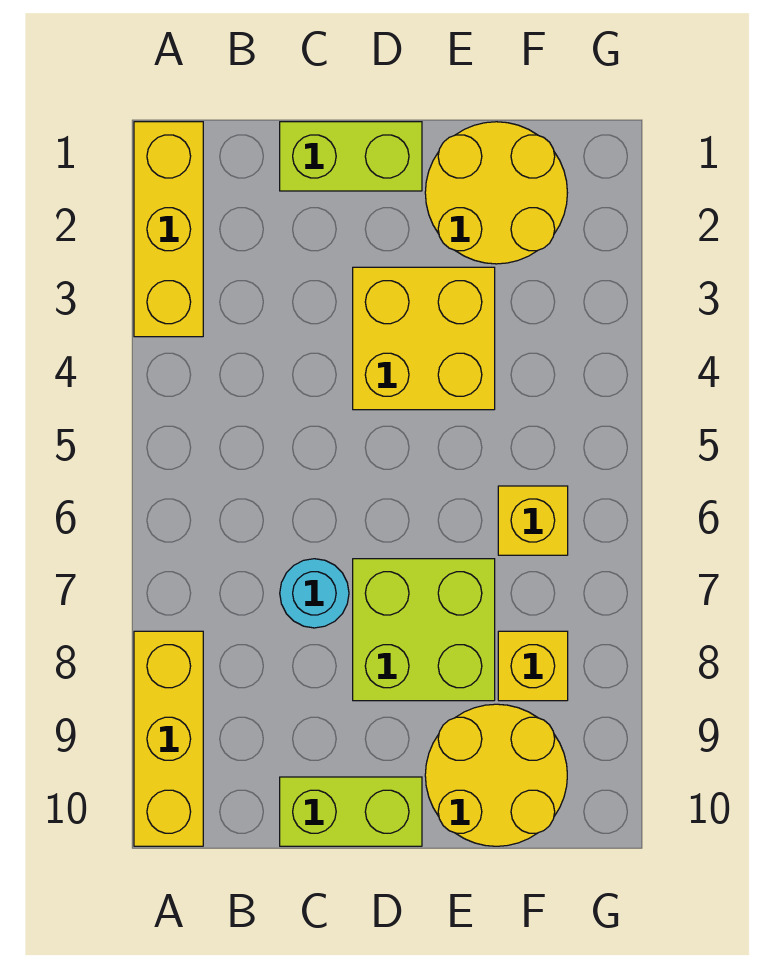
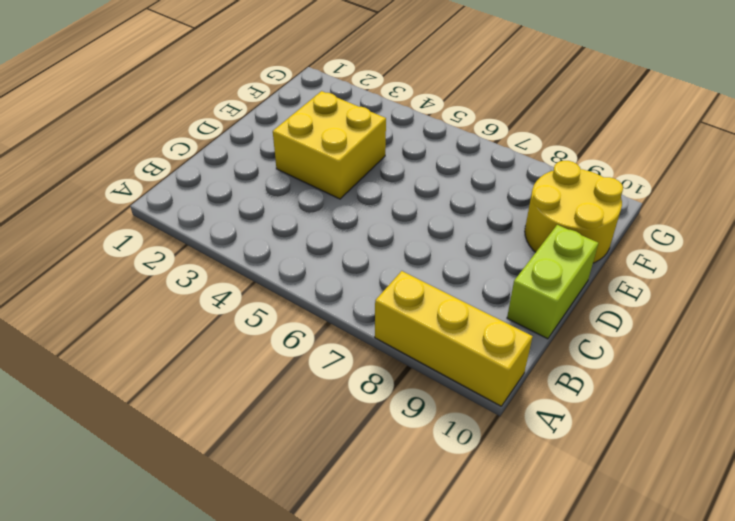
none -> yellow brick A1:A3 level 1
none -> lime brick C1:D1 level 1

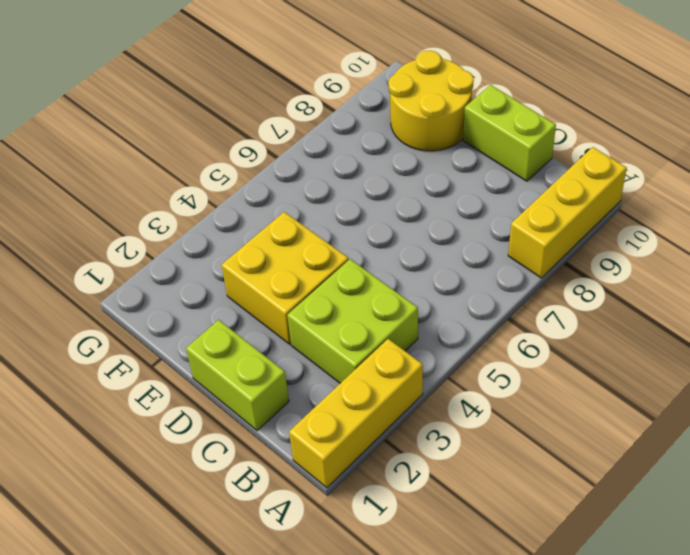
lime brick B3:C4 level 1 -> lime brick D7:E8 level 1
none -> cyan round brick C7 level 1
none -> yellow round brick E1:F2 level 1

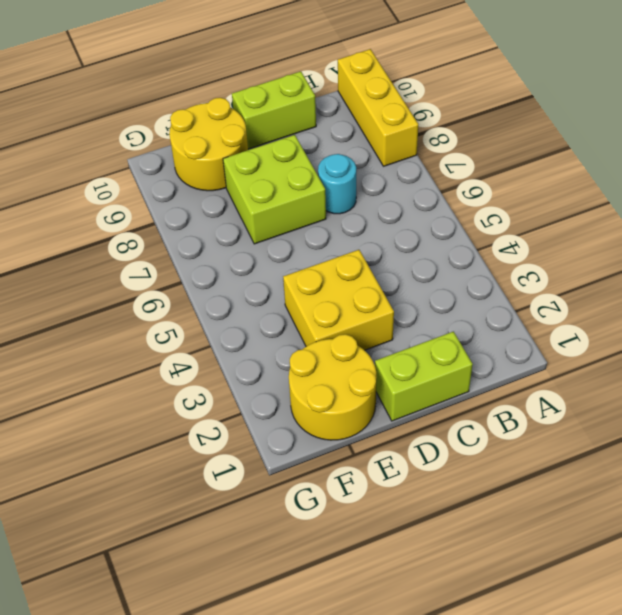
none -> yellow brick A1:A3 level 1
none -> yellow brick F6 level 1

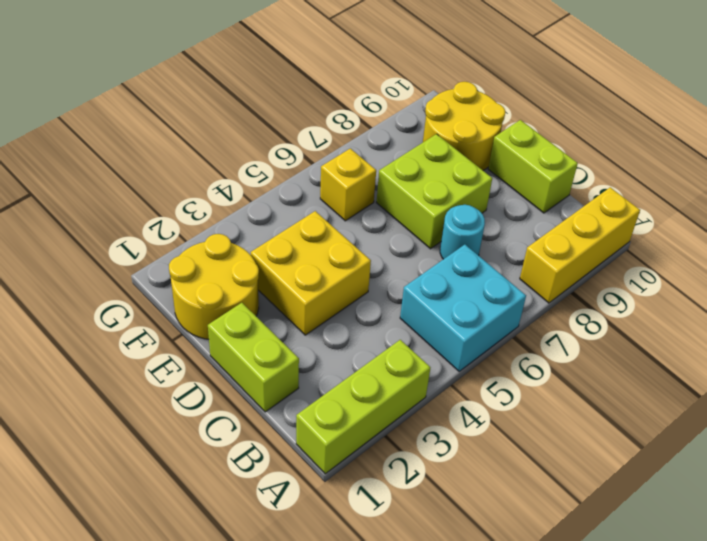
lime brick A1:A3 level 1 -> yellow brick A1:A3 level 1
cyan brick A5:B6 level 1 -> none
none -> yellow brick F8 level 1

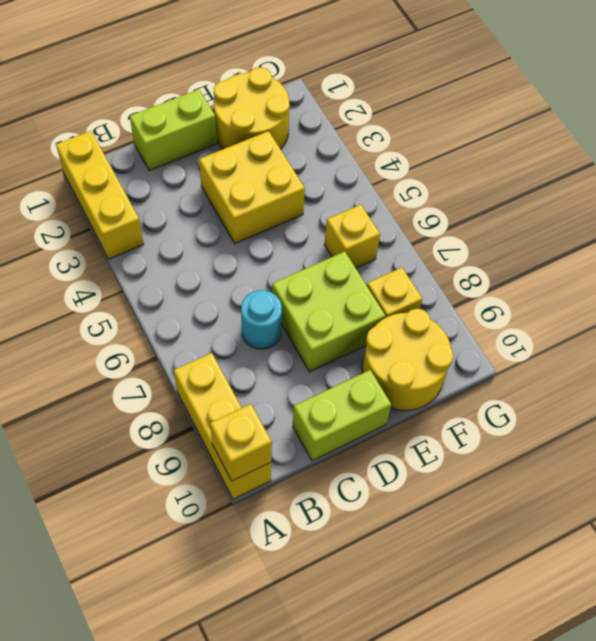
yellow brick A10 level 2 -> none

